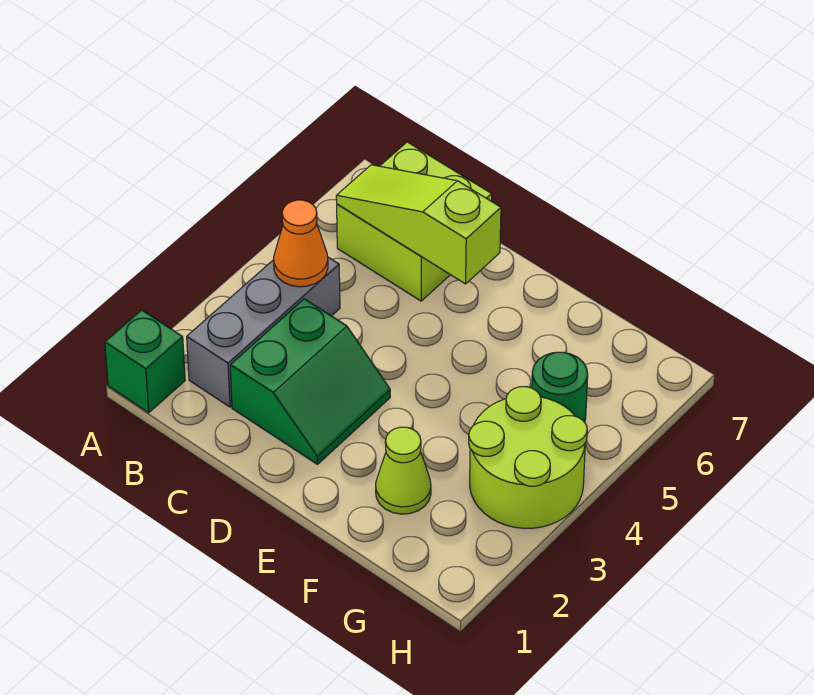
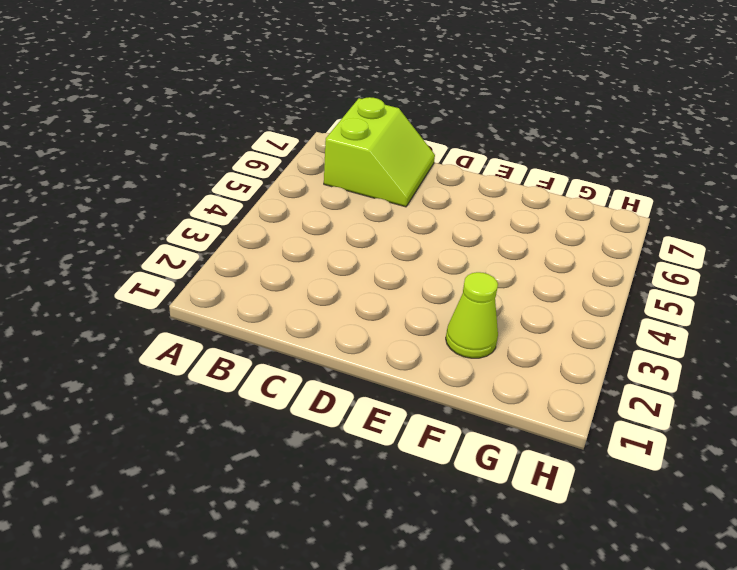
lime slope B6:C7 level 1 top B -> lime brick B6:C7 level 1
none -> green brick A1 level 1
none -> grey brick B2:B4 level 1

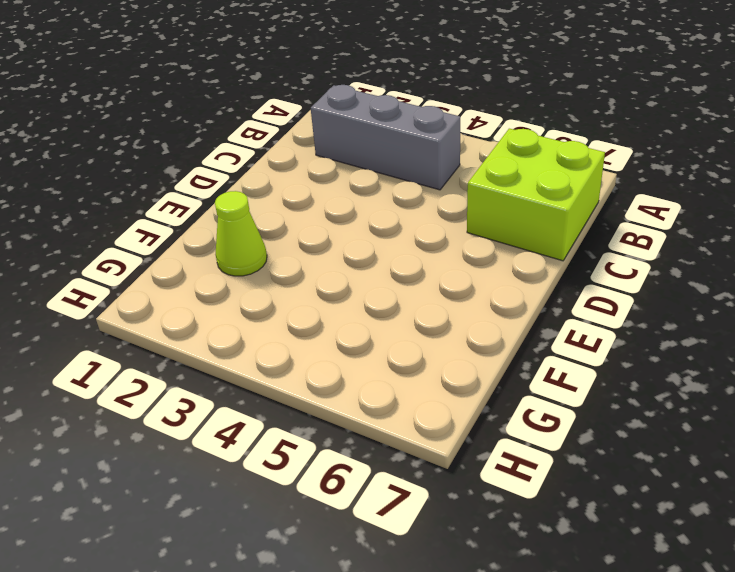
none -> green brick A1 level 1
none -> green slope C2:D3 level 1 top C

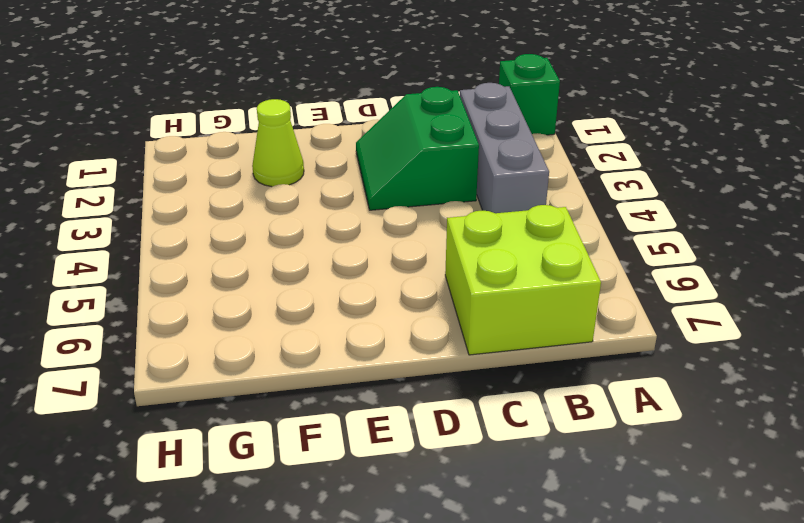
none -> lime round brick G3:H4 level 1
none -> green round brick G5 level 1

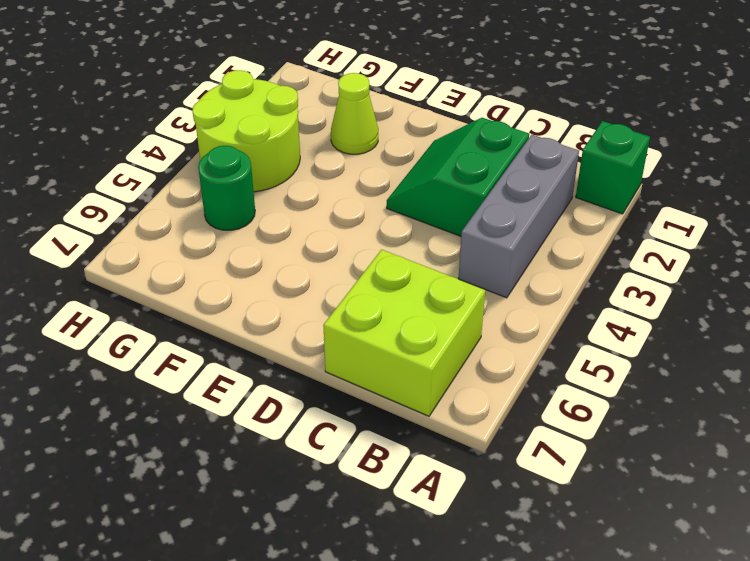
none -> orange cone B4 level 2
none -> lime slope B6:D6 level 2 top D

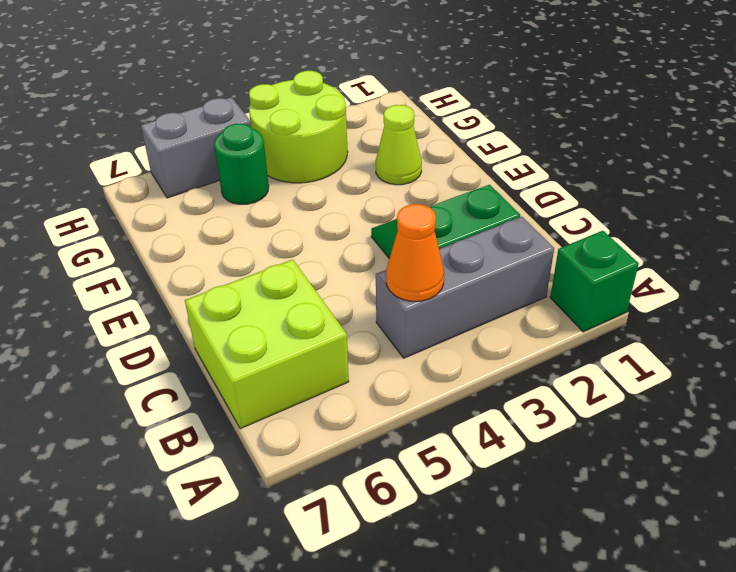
grey brick H5:H6 level 1 -> none
none -> lime slope B6:D6 level 2 top D

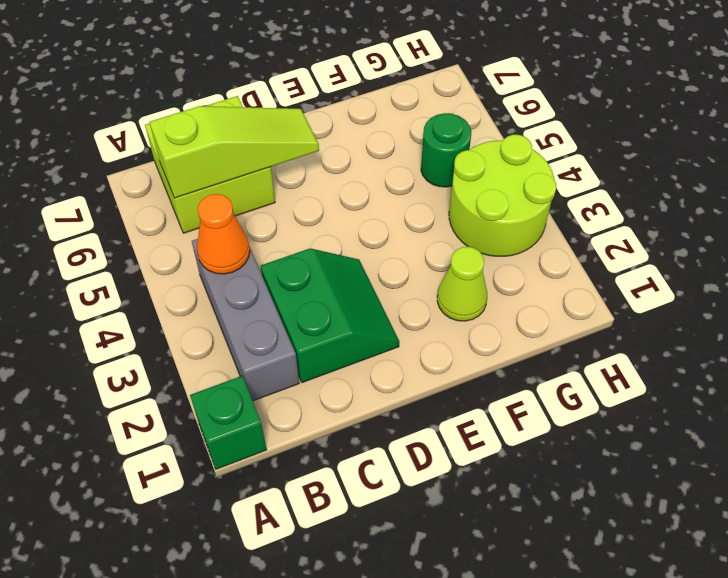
lime slope B6:D6 level 2 top B -> lime slope B6:D6 level 2 top D

